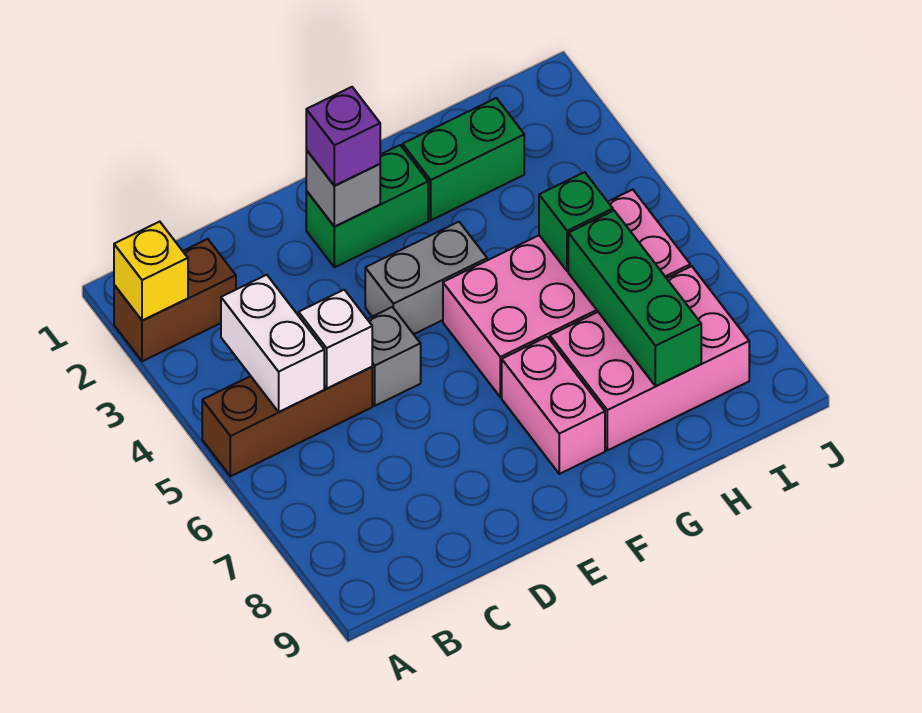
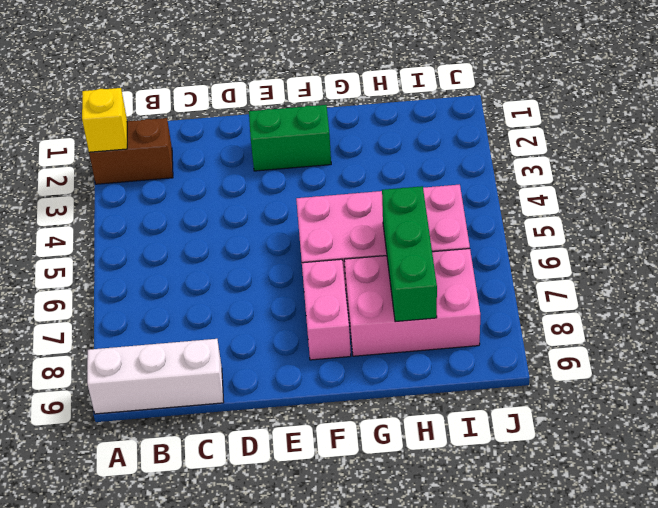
white brick A9:C9 level 1 -> none
none -> brown brick A5:C5 level 1
none -> grey brick D5 level 1
none -> grey brick E4:F4 level 1

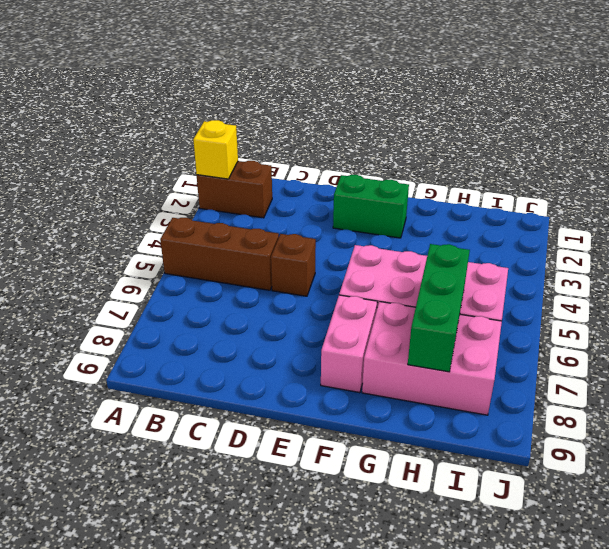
brown brick D5 level 1 -> grey brick D5 level 1
none -> grey brick E4:F4 level 1
none -> green brick G2:H2 level 1
none -> white brick B4:B5 level 2

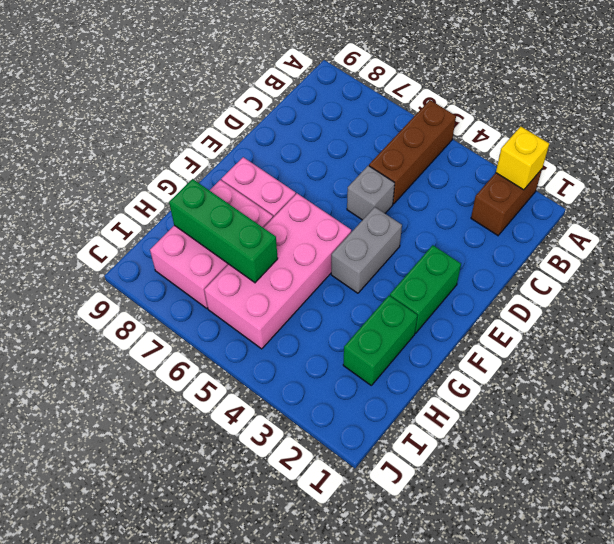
none -> white brick B4:B5 level 2
none -> white brick C5 level 2
none -> grey brick E2 level 2

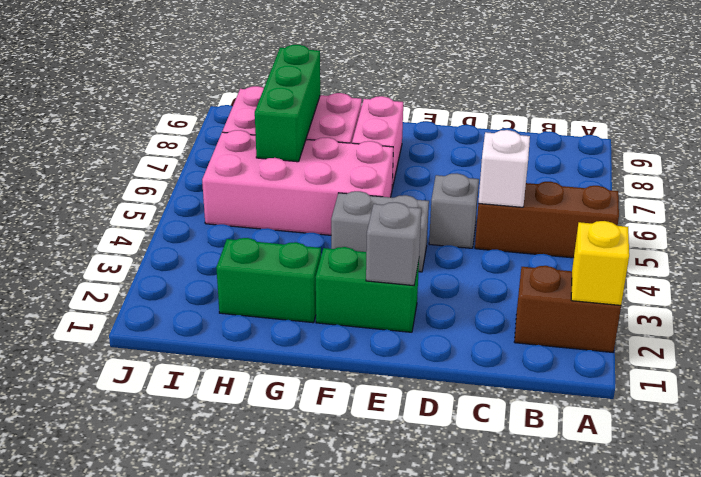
none -> white brick B4:B5 level 2
none -> green brick H5 level 2
none -> purple brick E2 level 3

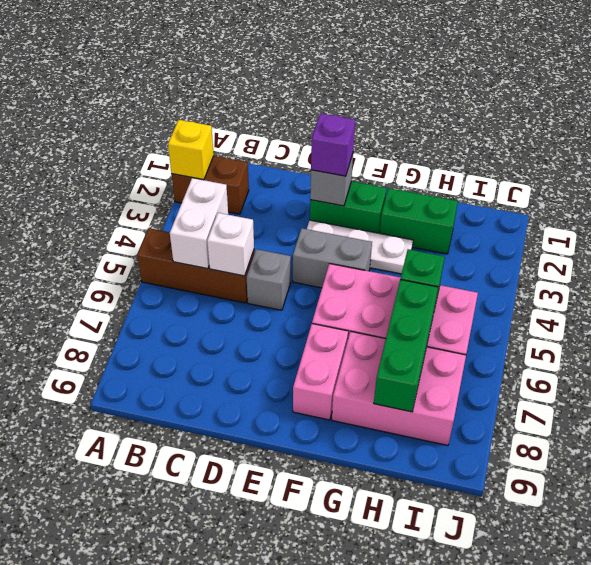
white plate E3:G3 level 1 -> none

